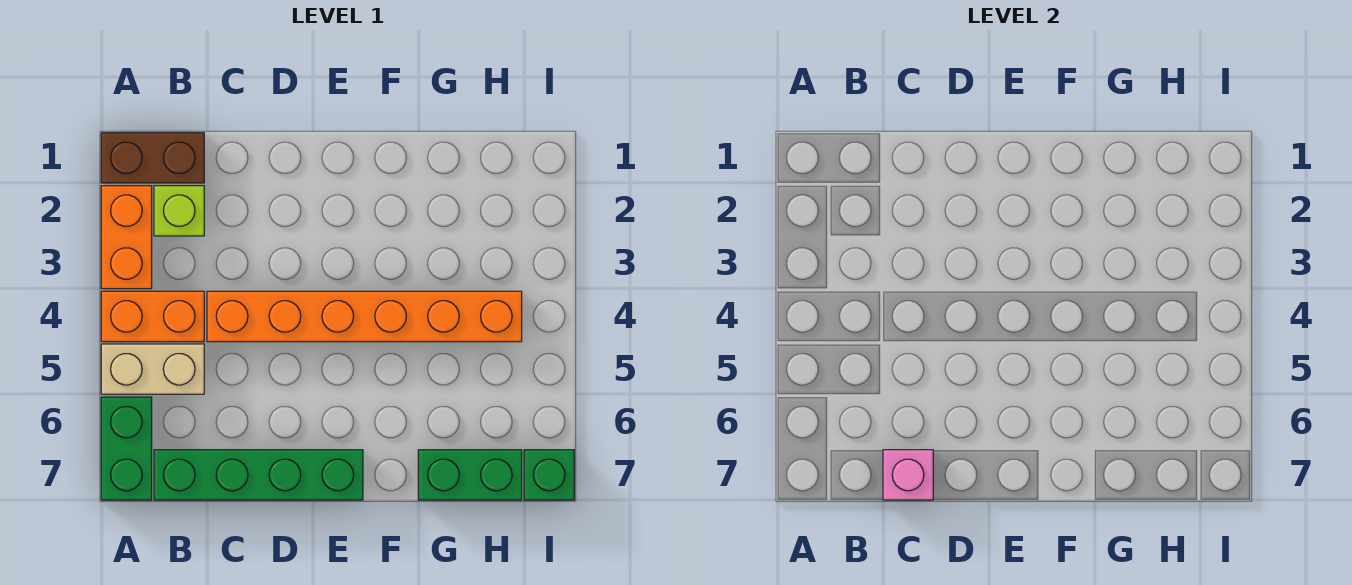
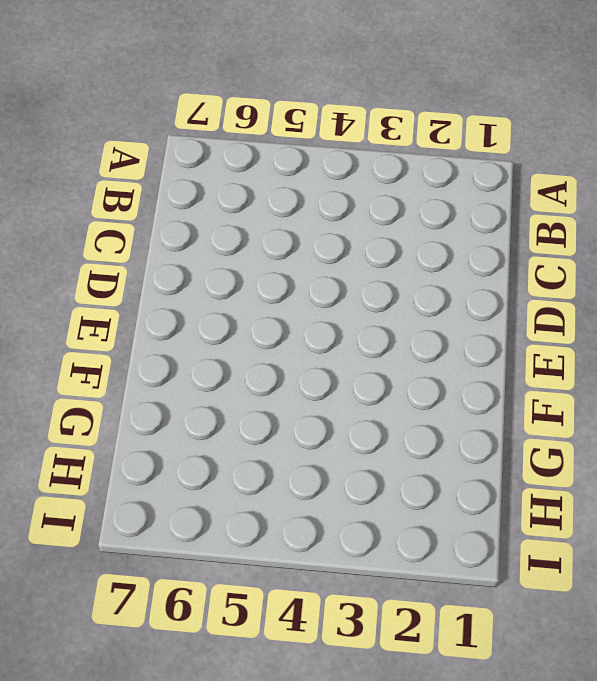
none -> brown brick A1:B1 level 1
none -> orange brick A2:A3 level 1

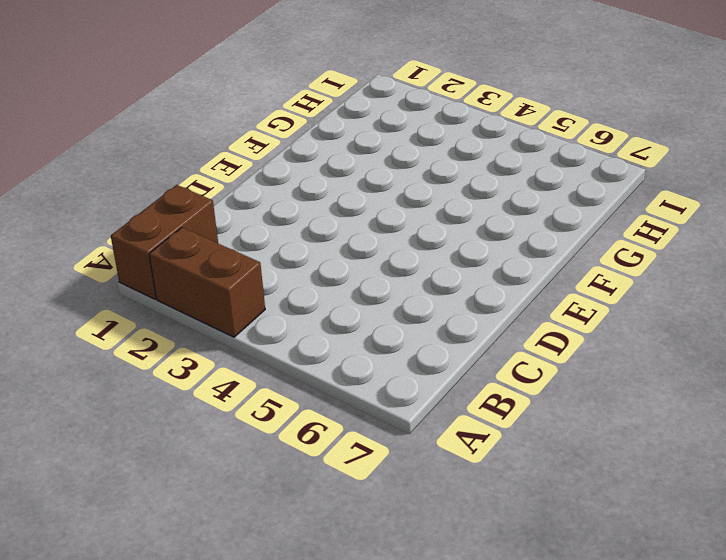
brown brick A2:A3 level 1 -> orange brick A2:A3 level 1
none -> orange brick A4:B4 level 1
none -> tan brick A5:B5 level 1

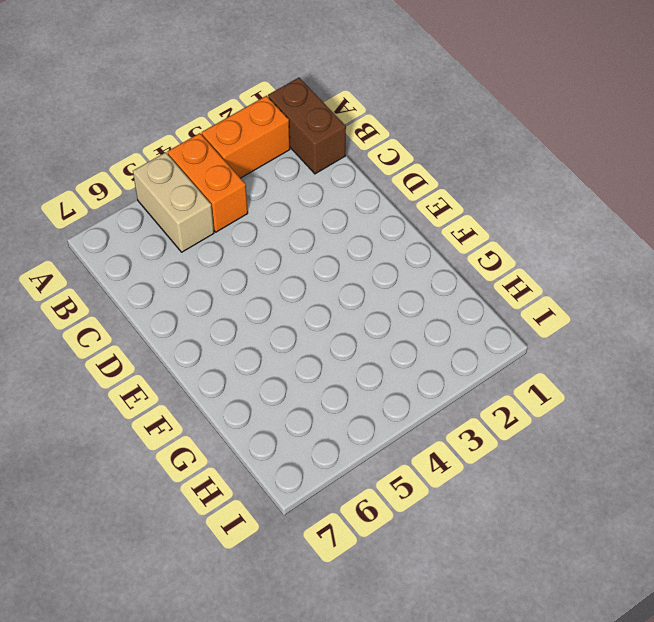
none -> green brick A6:A7 level 1
none -> lime brick B2 level 1

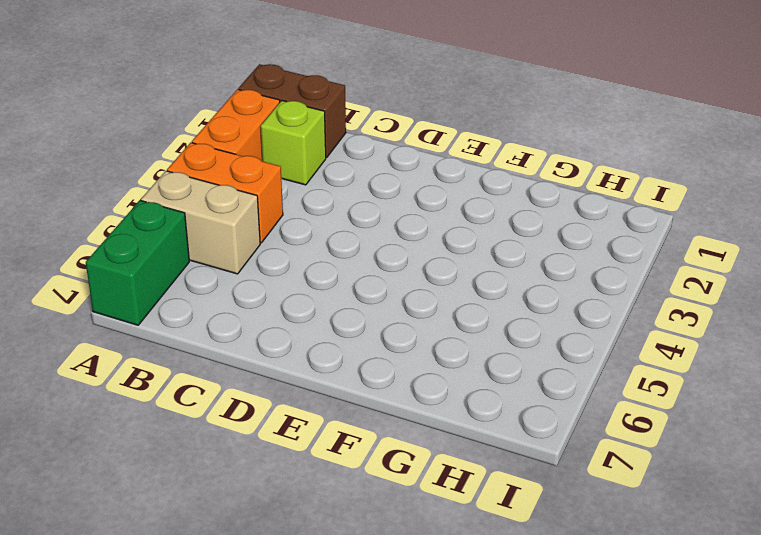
none -> green brick B7:E7 level 1
none -> orange brick C4:H4 level 1

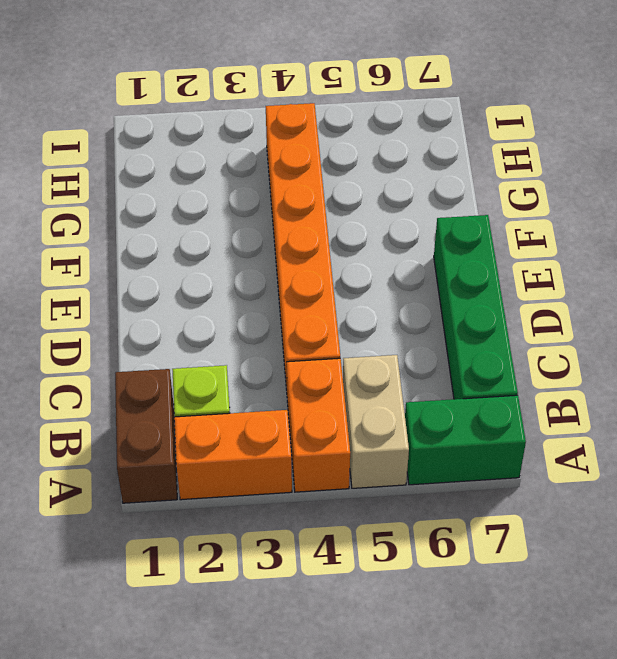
none -> green brick G7:H7 level 1
none -> green brick I7 level 1

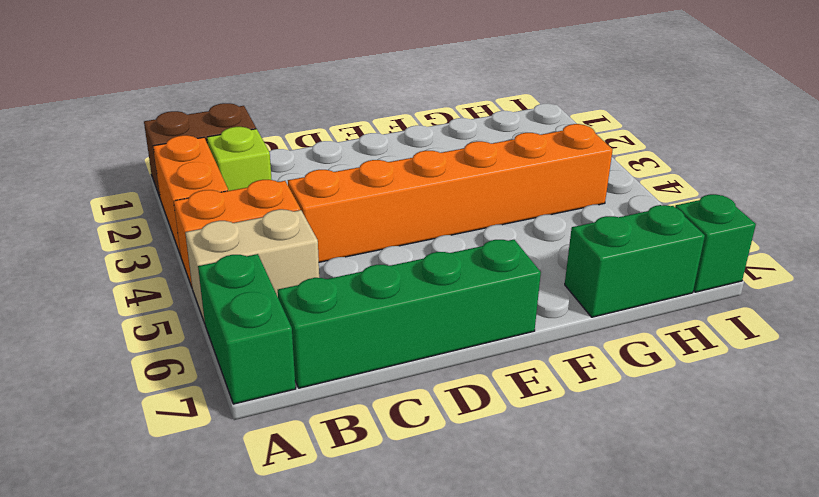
none -> pink brick C7 level 2

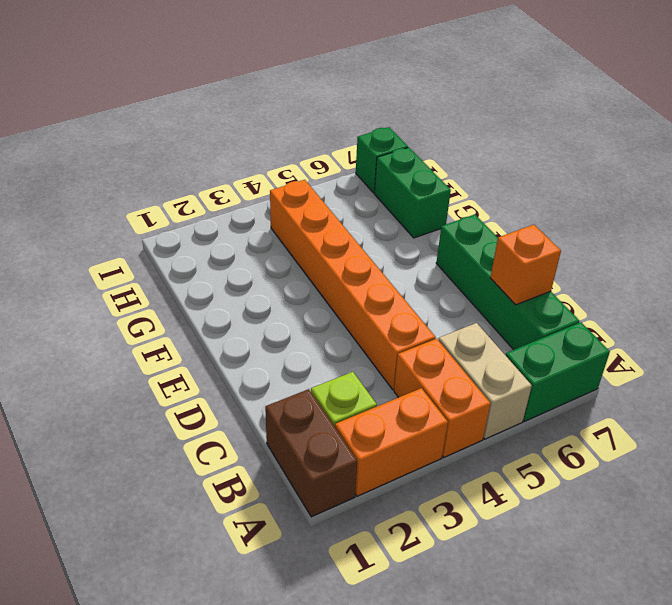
orange brick C7 level 2 -> pink brick C7 level 2

